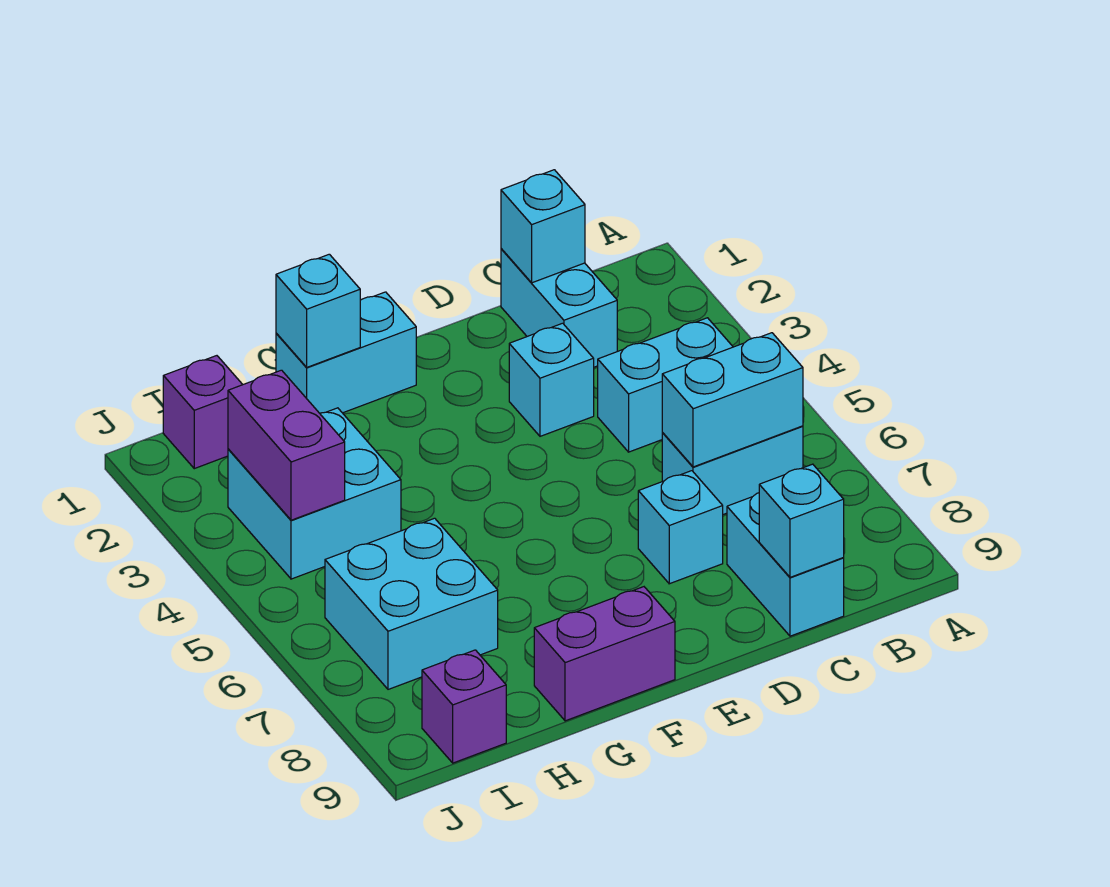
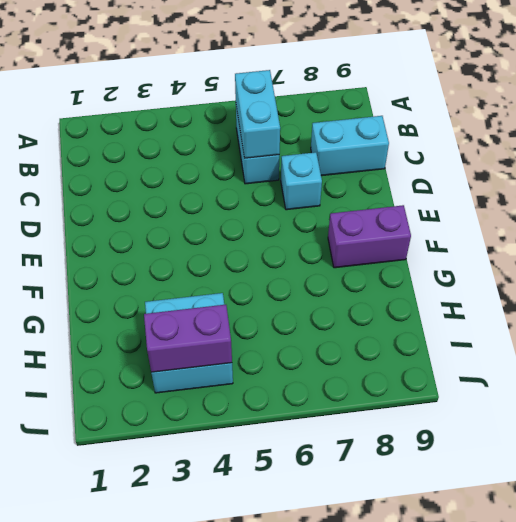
purple brick F8:F9 level 1 -> purple brick F9:G9 level 1
none -> cyan brick B4:C4 level 1
none -> cyan brick C1:C2 level 1
none -> cyan brick D3 level 1

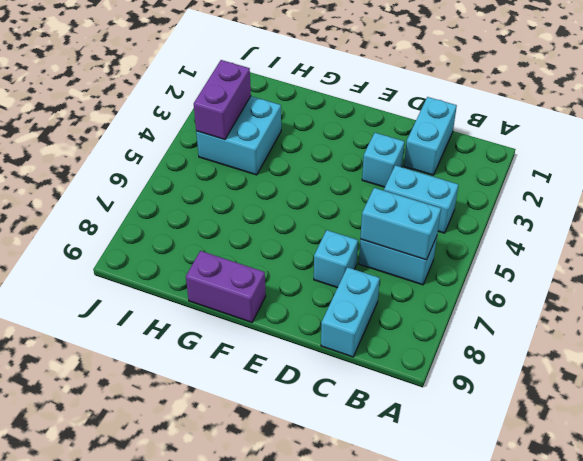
none -> cyan brick F1:G1 level 1
none -> cyan brick H6:I7 level 1
none -> purple brick I1 level 1

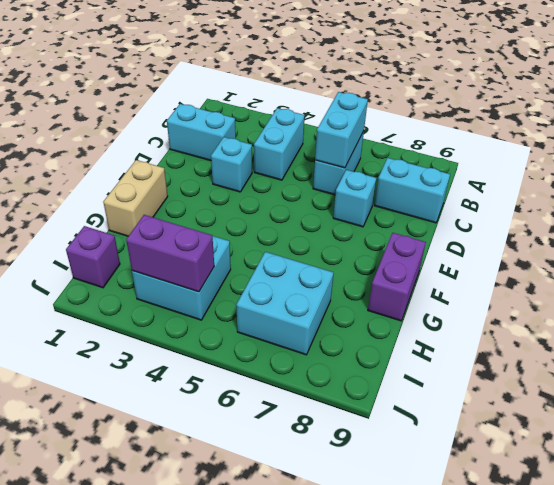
tan brick F1:G1 level 1 -> cyan brick F1:G1 level 1
none -> purple brick I9 level 1
none -> cyan brick C1 level 2
none -> cyan brick C9 level 2

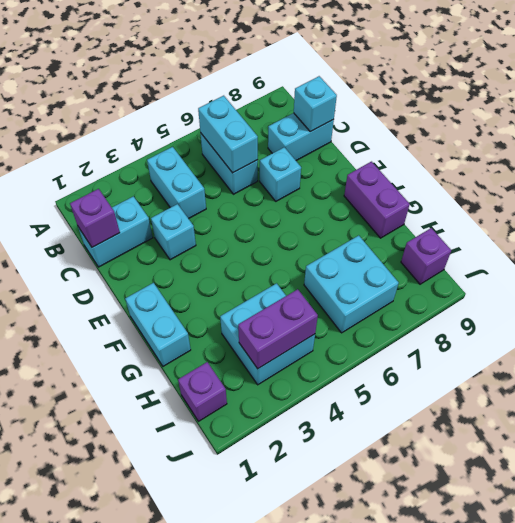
purple brick C1 level 2 -> cyan brick C1 level 2
none -> cyan brick G1 level 2

